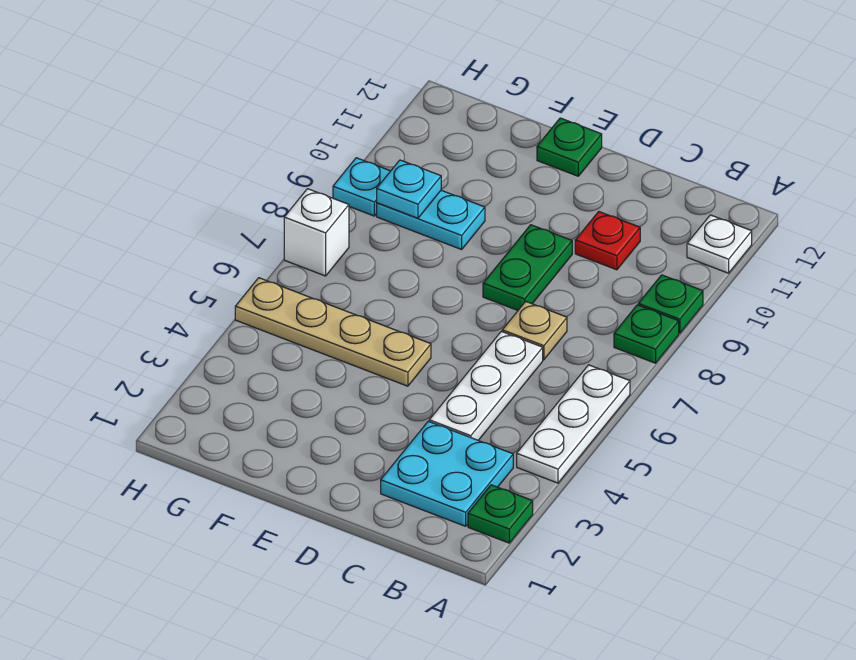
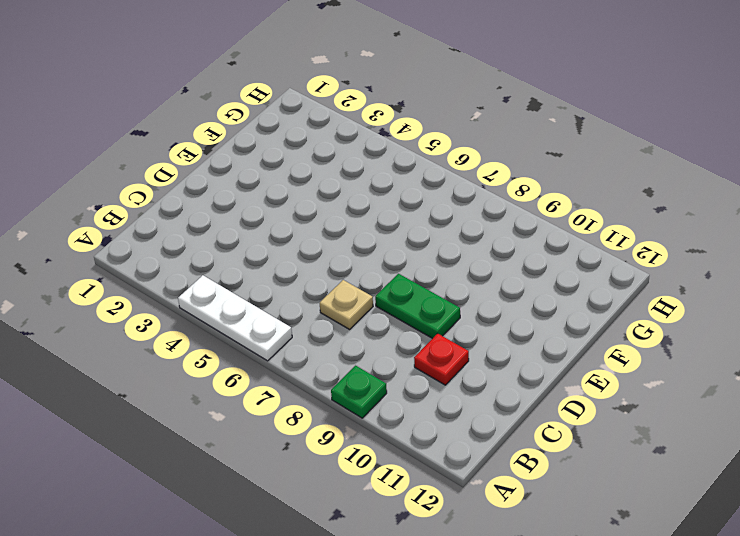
none -> green plate A2 level 1
none -> green plate A8 level 1
none -> white plate A11 level 1

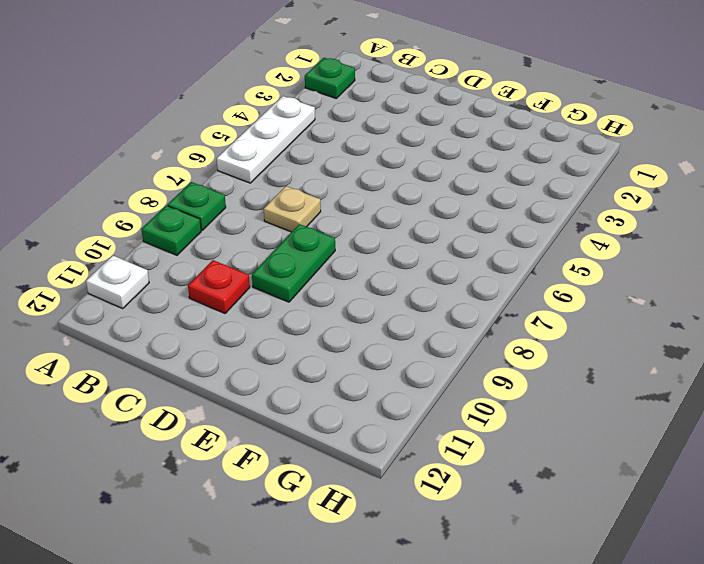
none -> cyan plate B2:C3 level 1
none -> white plate C4:C6 level 1
none -> tan plate E5:H5 level 1

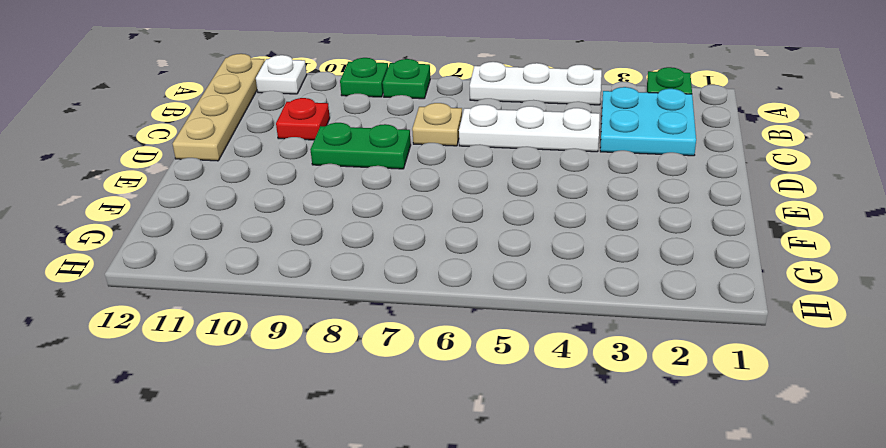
tan plate A12:D12 level 1 -> tan plate E5:H5 level 1
none -> green plate E12 level 1
none -> cyan plate F9:G9 level 1
none -> white brick H7 level 1

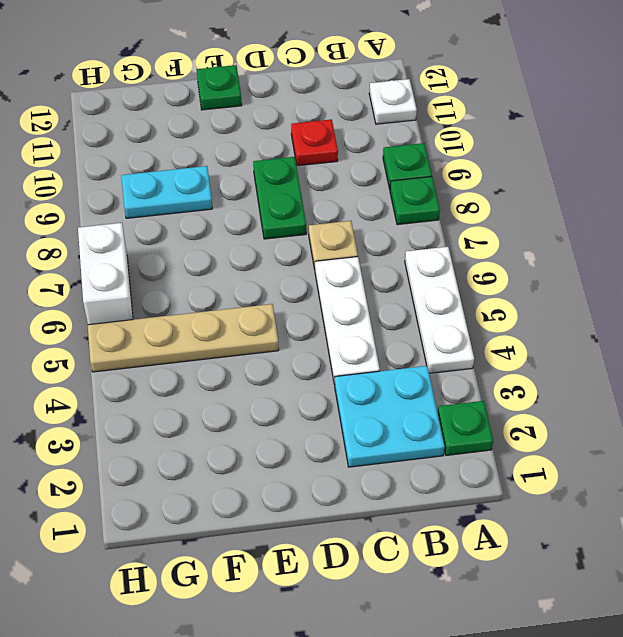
white brick H6:H7 level 1 -> white brick H7 level 1
none -> cyan plate H9 level 1
none -> cyan plate G9 level 2

